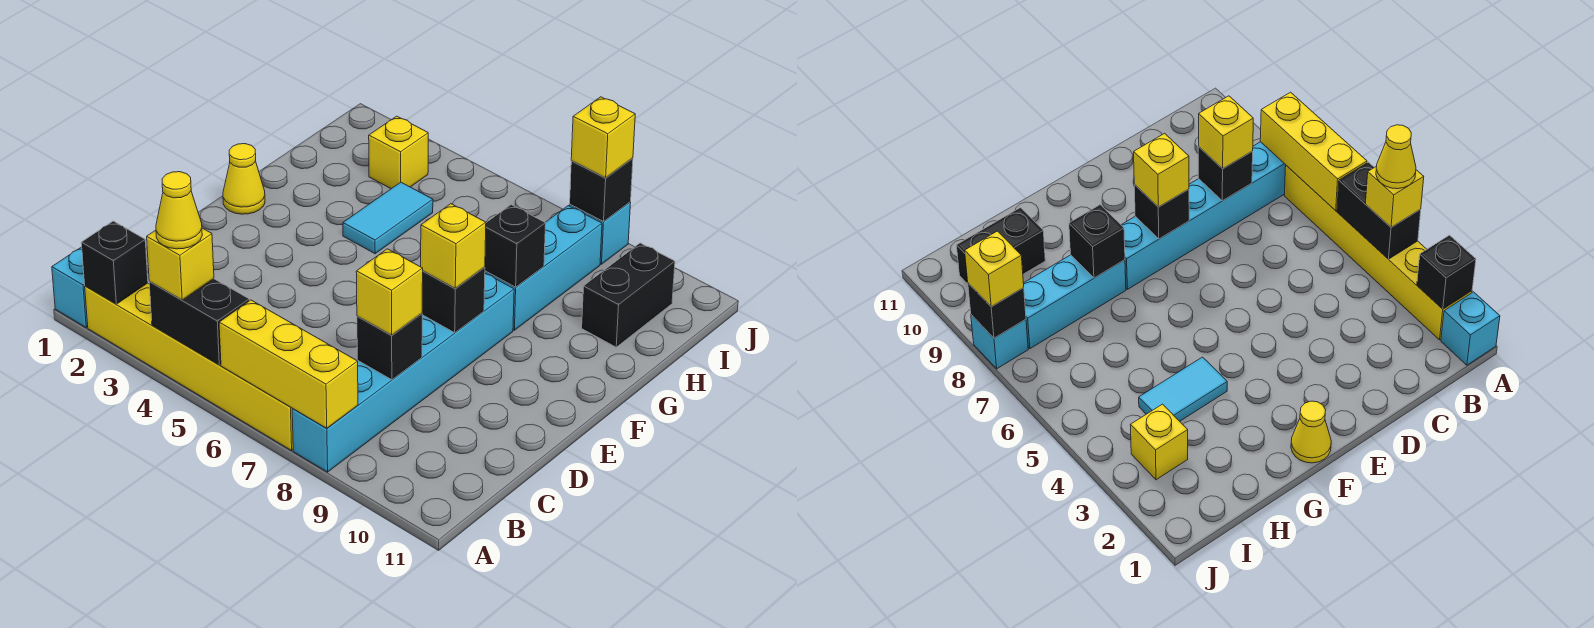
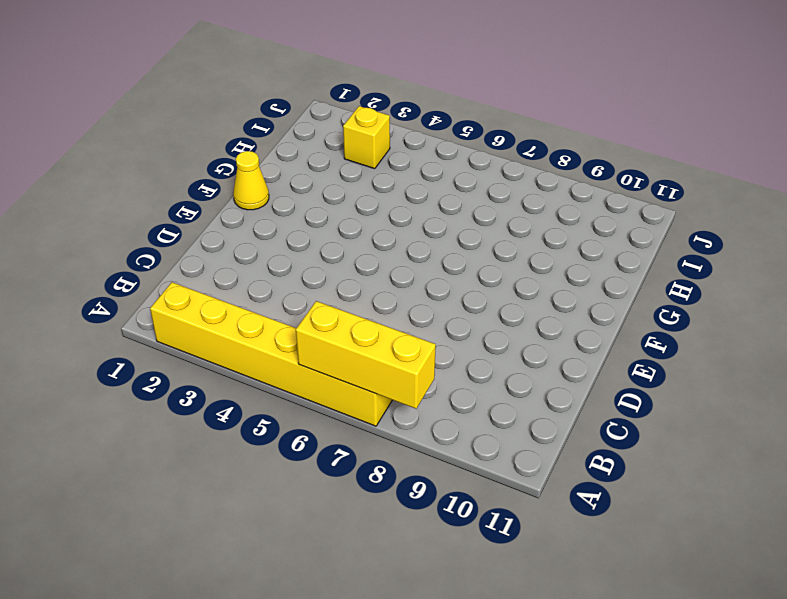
none -> cyan brick A1 level 1
none -> cyan brick A8:F8 level 1
none -> cyan tile G4:H4 level 1

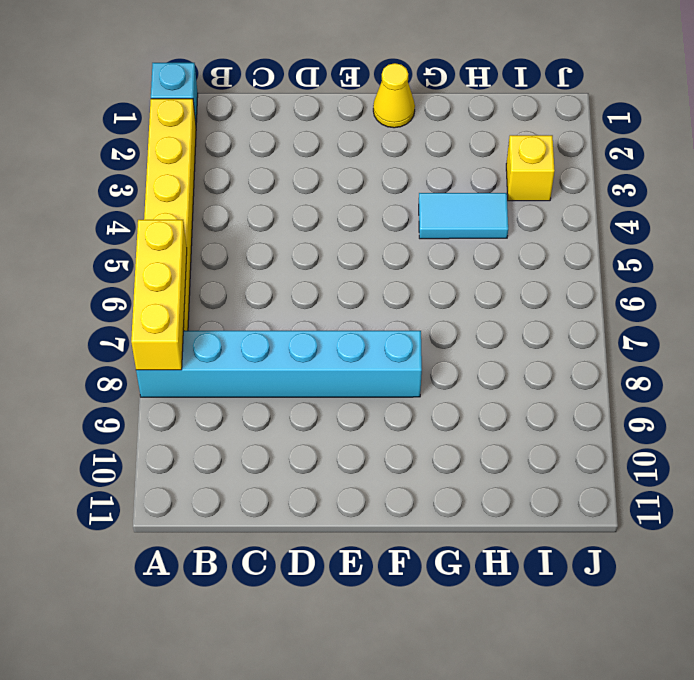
none -> cyan brick G8:I8 level 1
none -> black brick H10:I10 level 1
none -> cyan brick J8 level 1

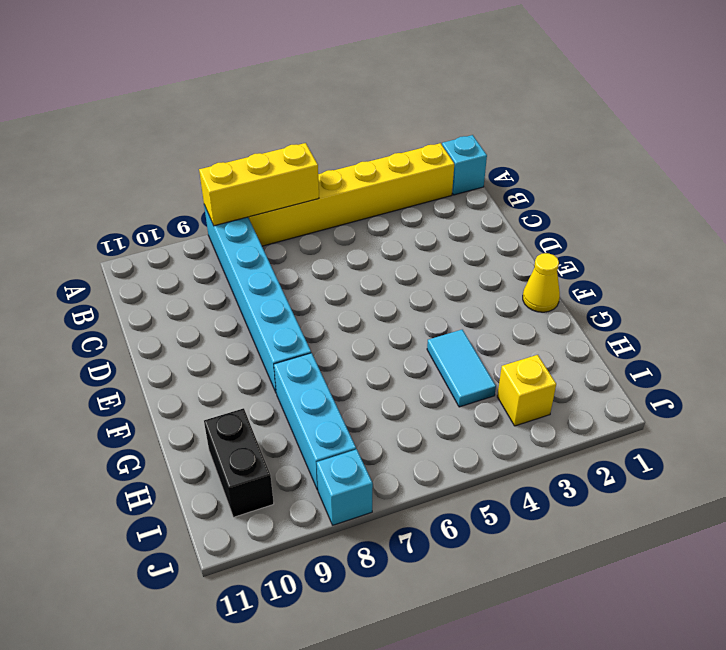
none -> black brick A2 level 2
none -> black brick A4:A5 level 2
none -> black brick C8 level 2

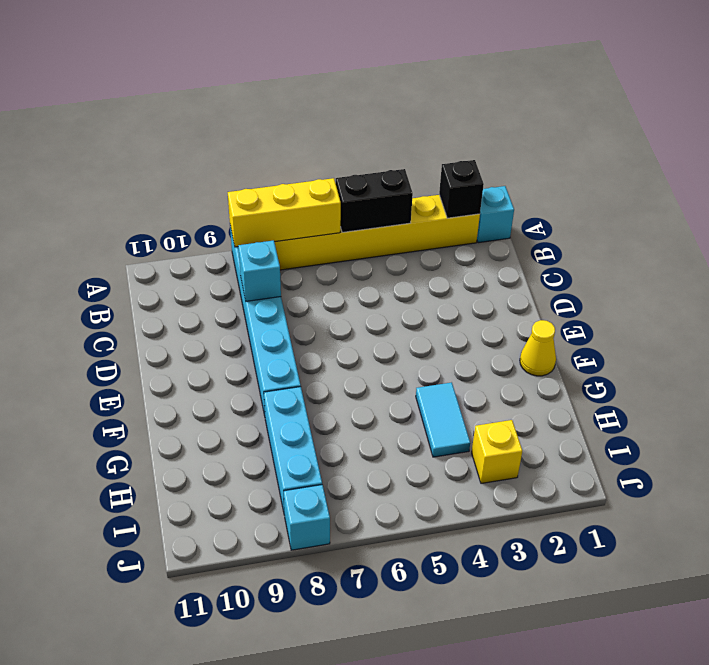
cyan brick C8 level 2 -> black brick C8 level 2
none -> black brick H10:I10 level 1
none -> black brick E8 level 2
none -> black brick G8 level 2

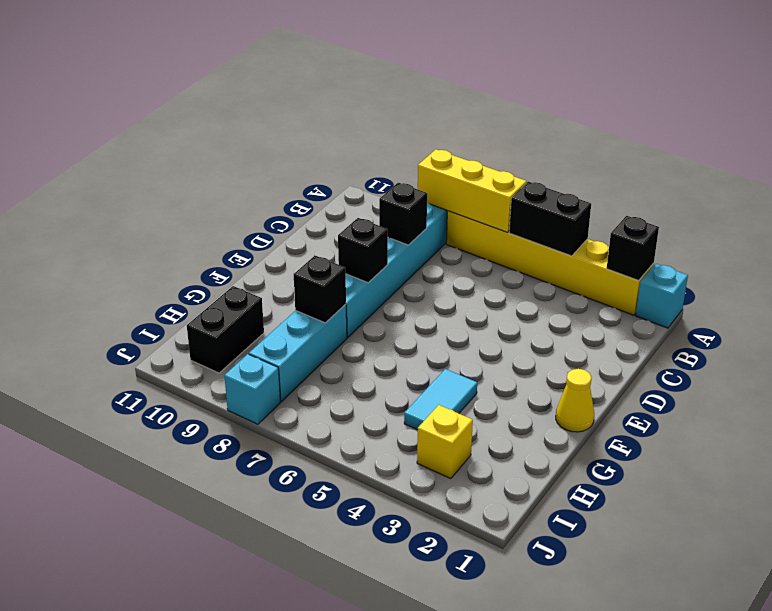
none -> black brick J8 level 2
none -> yellow brick A4 level 3
none -> yellow brick C8 level 3

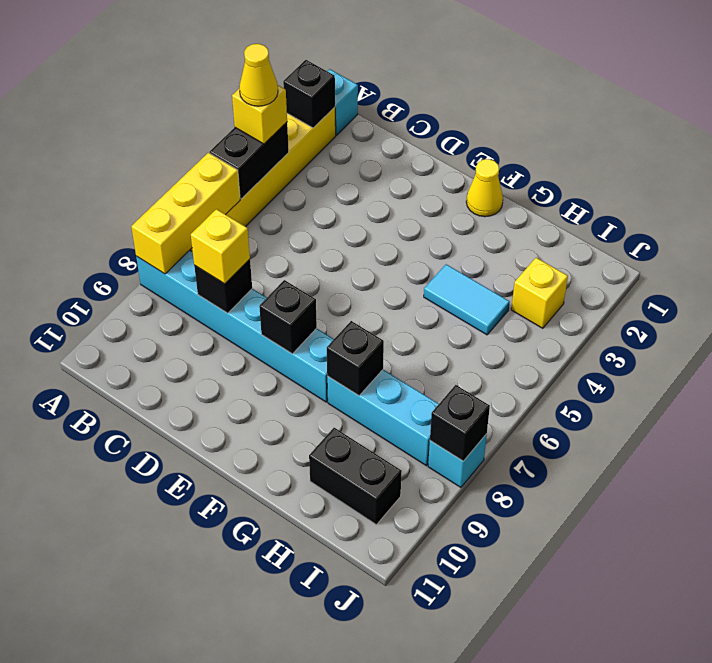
none -> yellow brick E8 level 3
none -> yellow brick J8 level 3

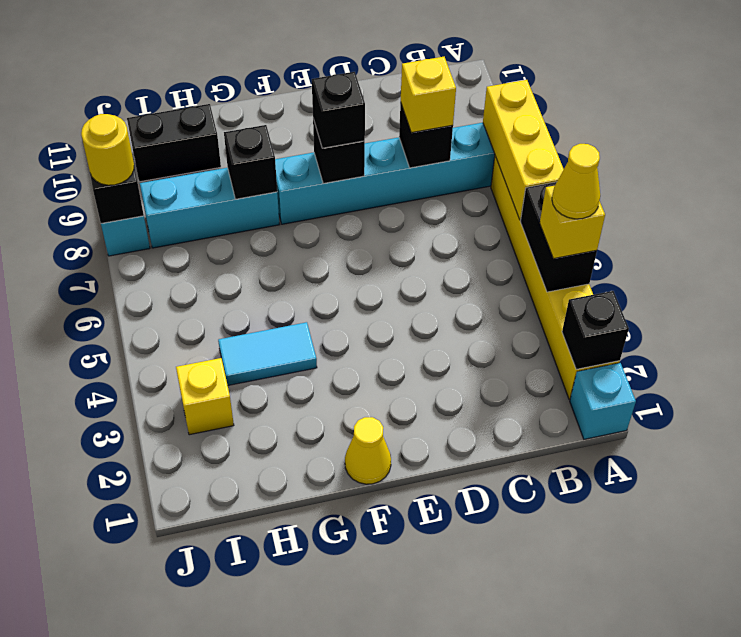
black brick E8 level 3 -> yellow brick E8 level 3
yellow round brick J8 level 3 -> yellow brick J8 level 3

